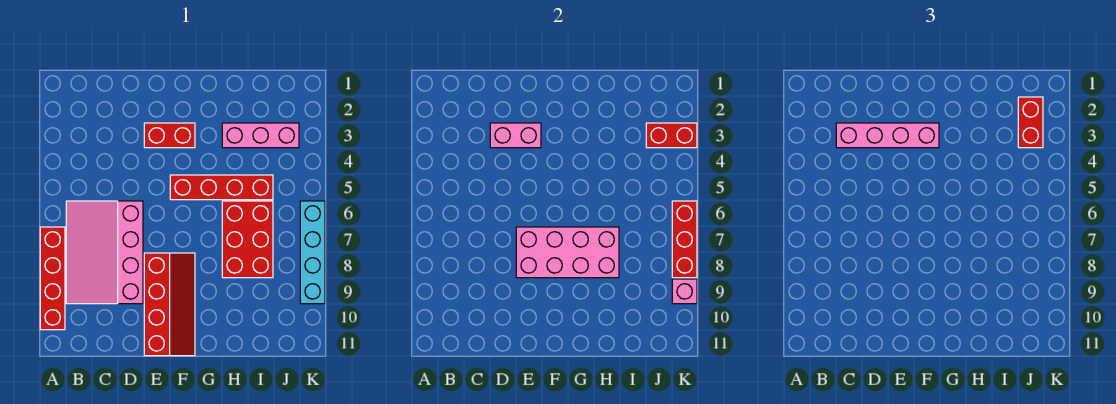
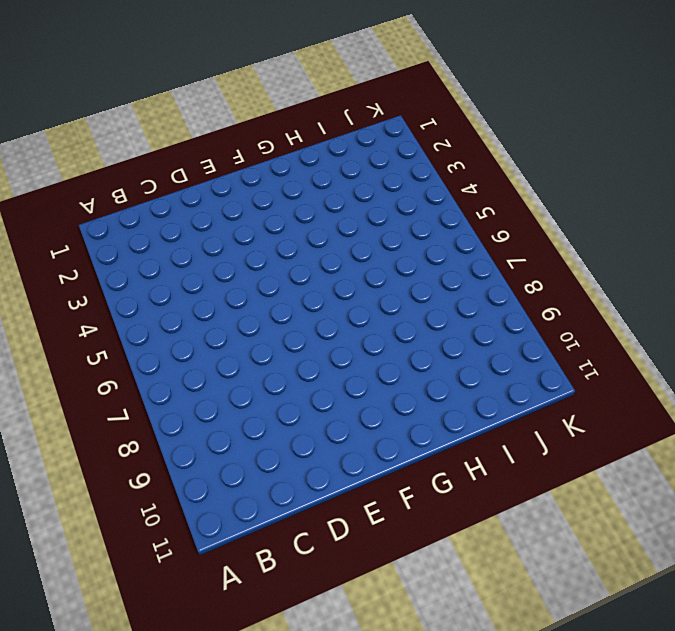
none -> red brick A7:A10 level 1
none -> pink slope B6:D9 level 1 top D
none -> red brick E3:F3 level 1

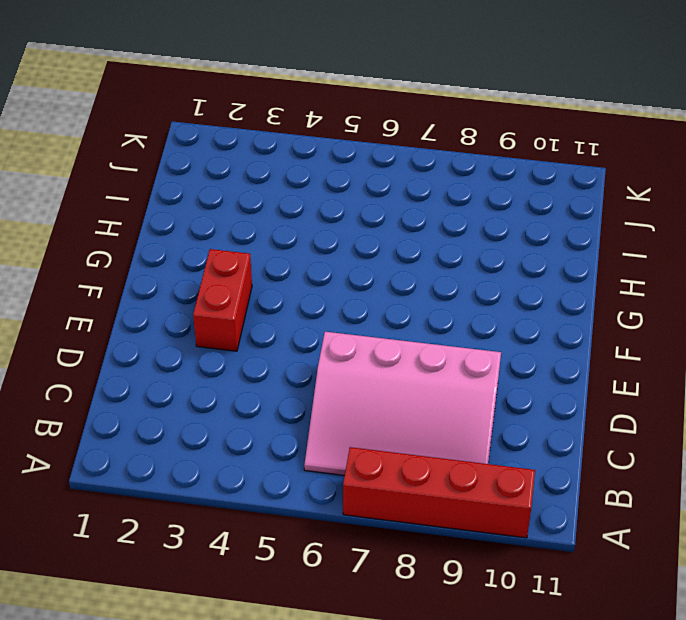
none -> red slope E8:F11 level 1 top E
none -> red brick F5:I5 level 1
none -> pink brick H3:J3 level 1

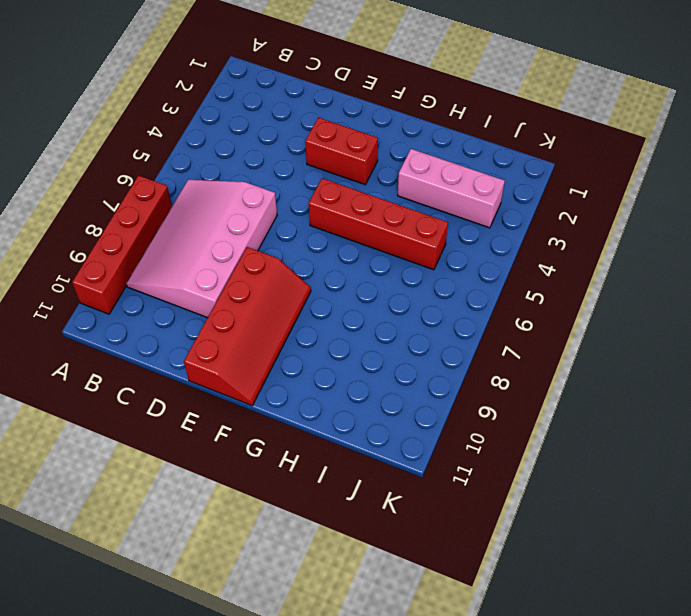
none -> red brick H6:I8 level 1
none -> cyan brick K6:K9 level 1
none -> pink brick D3:E3 level 2

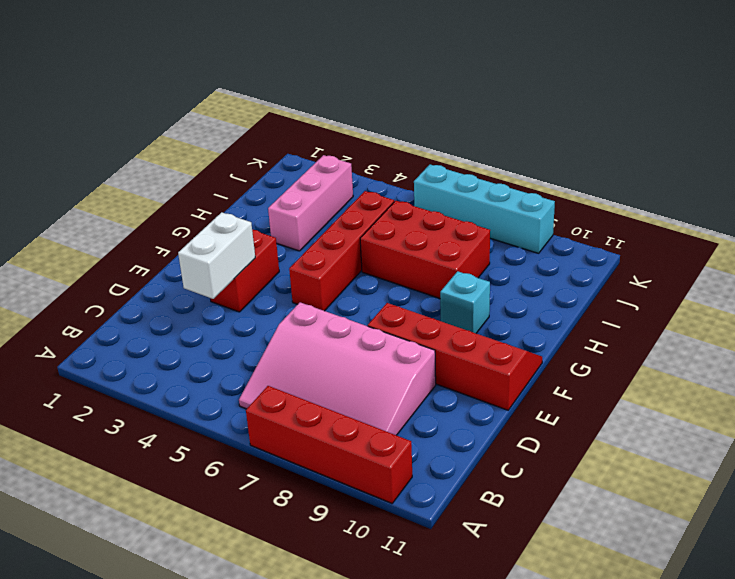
white brick D3:E3 level 2 -> pink brick D3:E3 level 2
cyan brick G9 level 1 -> none
none -> pink brick E7:H8 level 2
none -> red brick J3:K3 level 2
none -> red brick K6:K8 level 2

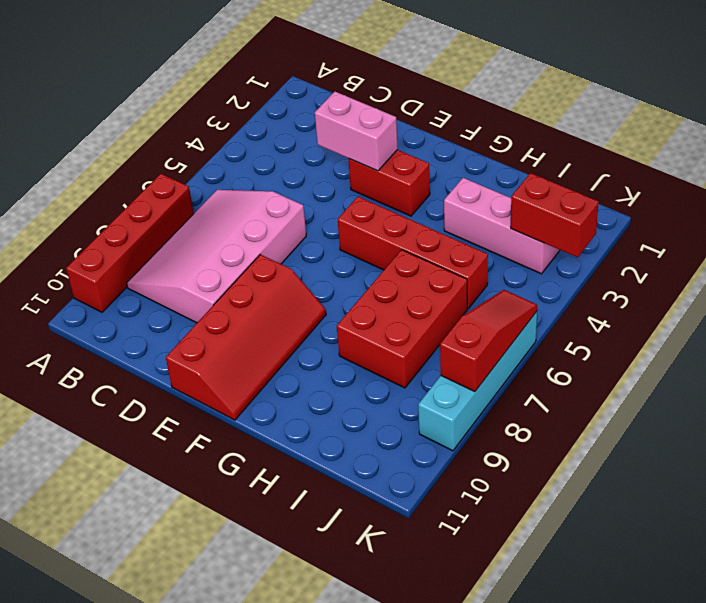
red slope K6:K8 level 2 top 8 -> red brick K6:K8 level 2
none -> pink brick E7:H8 level 2
none -> pink brick K9 level 2
none -> pink brick C3:F3 level 3

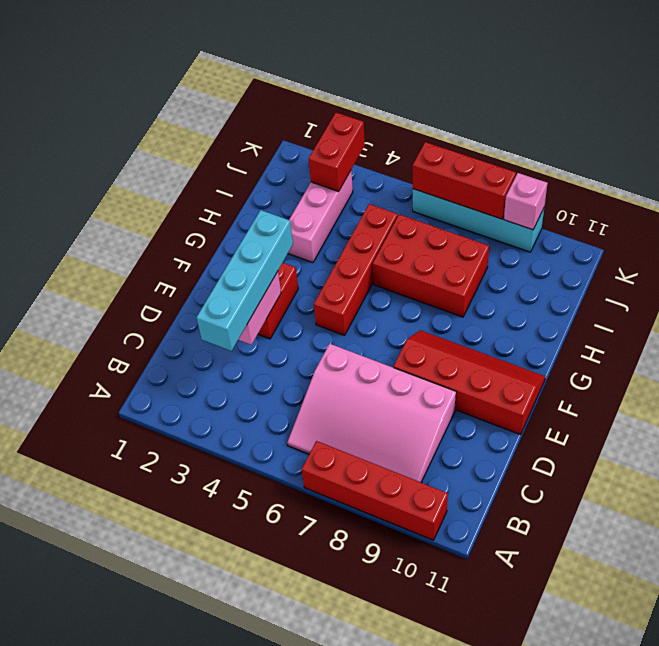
cyan brick C3:F3 level 3 -> pink brick C3:F3 level 3
none -> pink brick E7:H8 level 2
none -> red brick J2:J3 level 3

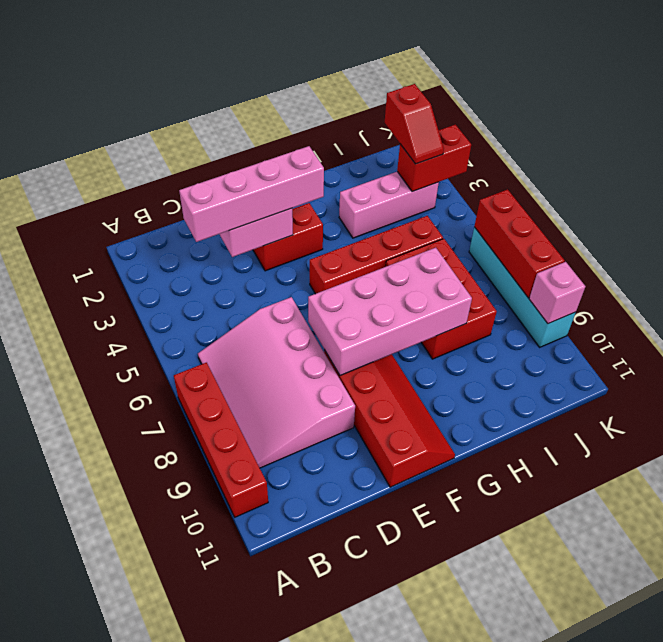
red slope J2:J3 level 3 top 2 -> red brick J2:J3 level 3

